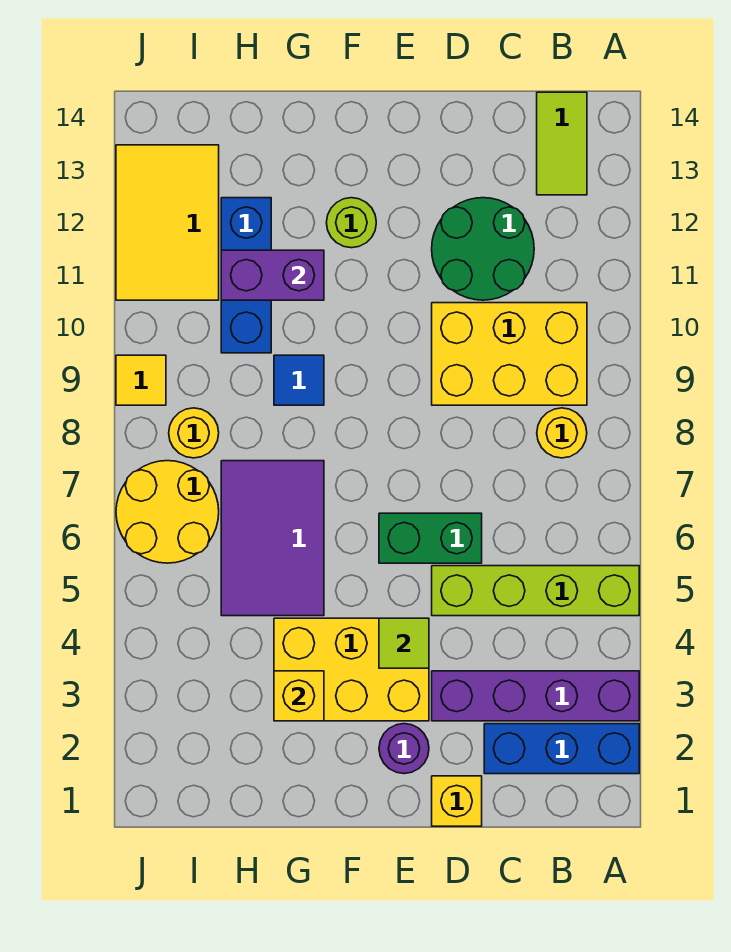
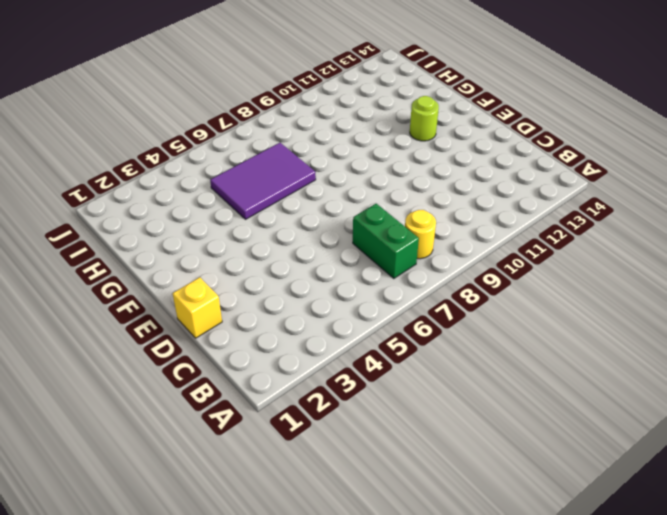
green brick B7:C7 level 1 -> green brick D6:E6 level 1
none -> blue brick A2:C2 level 1
none -> purple brick A3:D3 level 1
none -> lime brick A5:D5 level 1

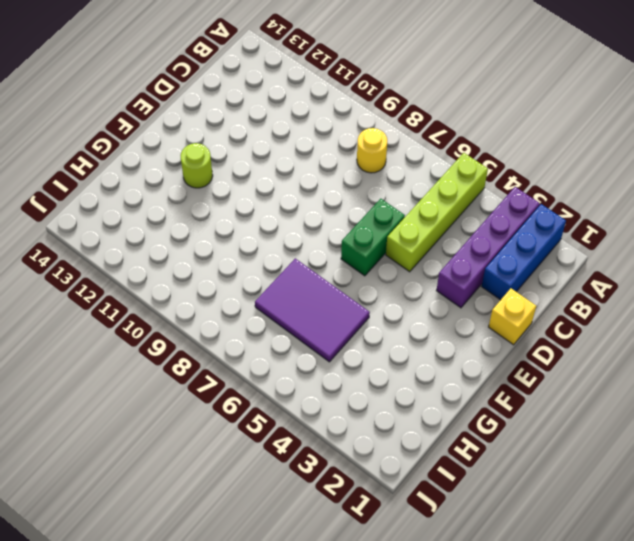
none -> yellow brick B9:D10 level 1
none -> lime tile B13:B14 level 1
none -> green round brick C11:D12 level 1

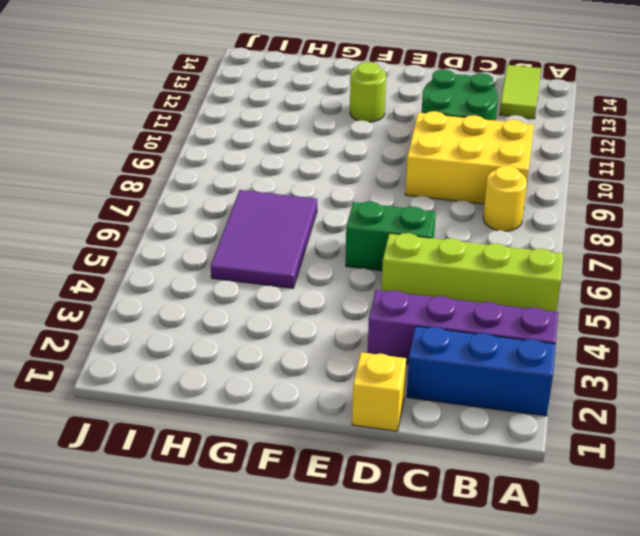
none -> purple round brick E2 level 1
none -> yellow brick E3:G4 level 1
none -> blue tile G9 level 1

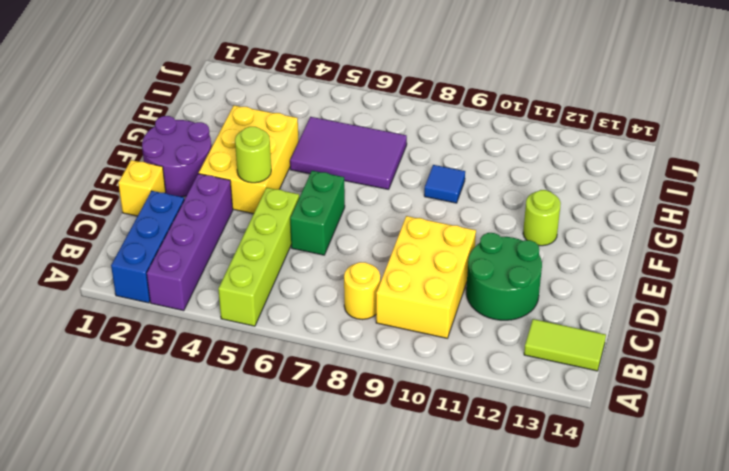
purple round brick E1:F2 level 1 -> purple round brick E2 level 1
lime round brick E4 level 2 -> lime tile E4 level 2
none -> blue brick H10:H12 level 1
none -> yellow round brick I6:J7 level 1
none -> yellow round brick I8 level 1

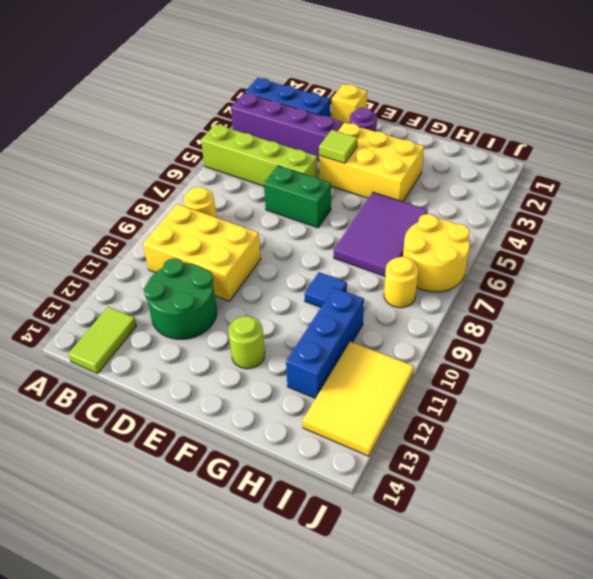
none -> yellow tile J9 level 1
none -> yellow brick G3 level 2
none -> purple brick G11:H11 level 2

